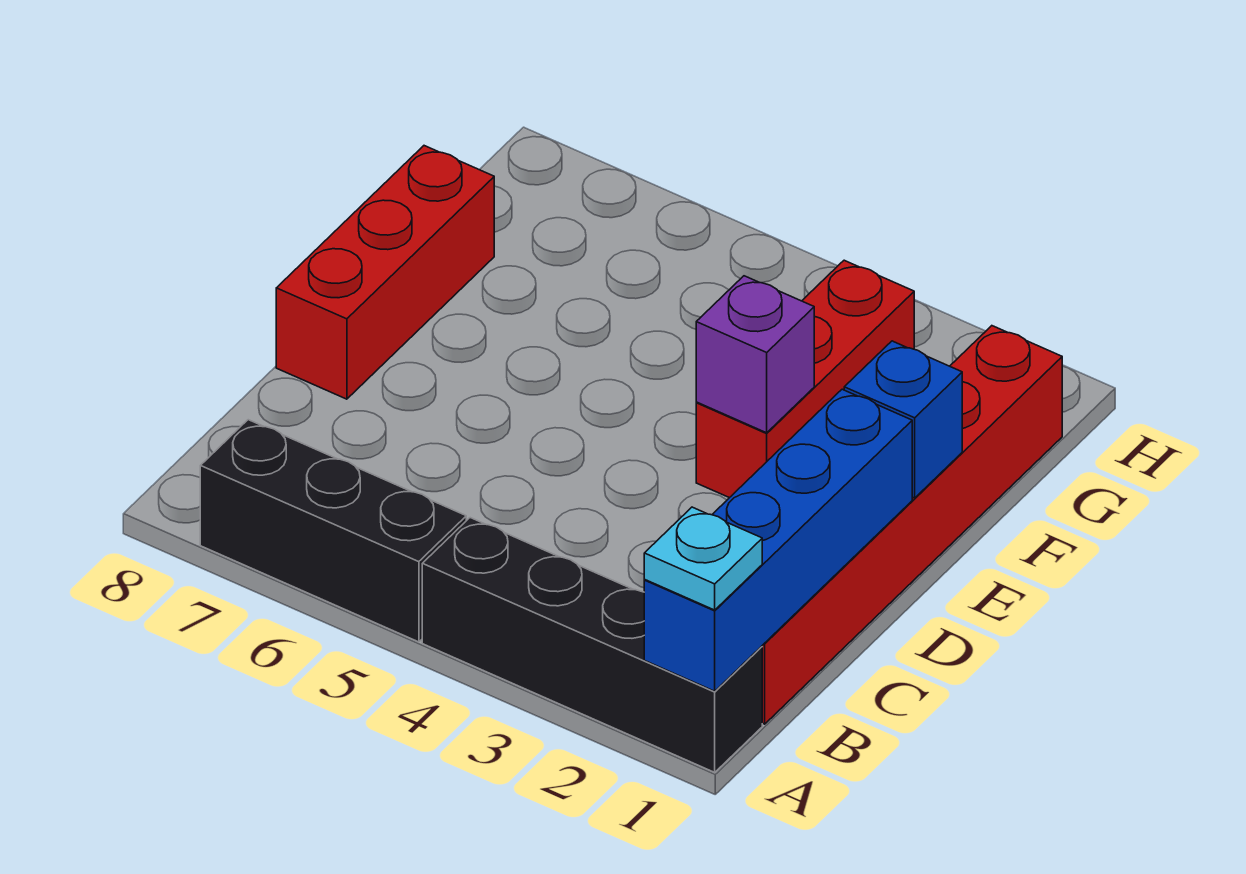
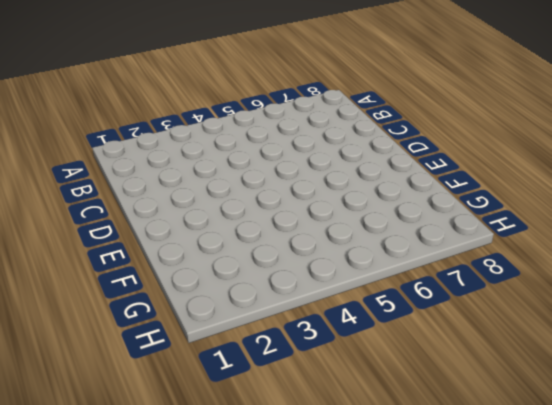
none -> black brick A1:A4 level 1
none -> black brick A5:A7 level 1

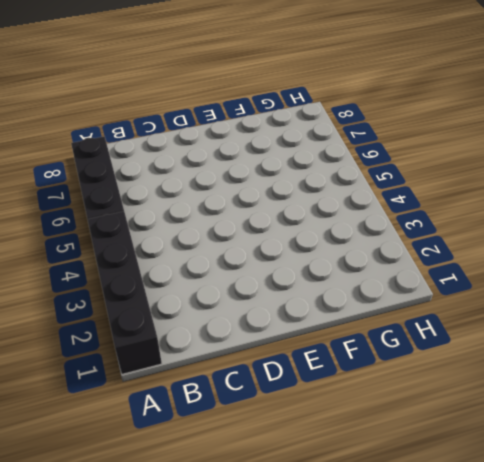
none -> red brick B1:G1 level 1
none -> red brick D8:F8 level 1

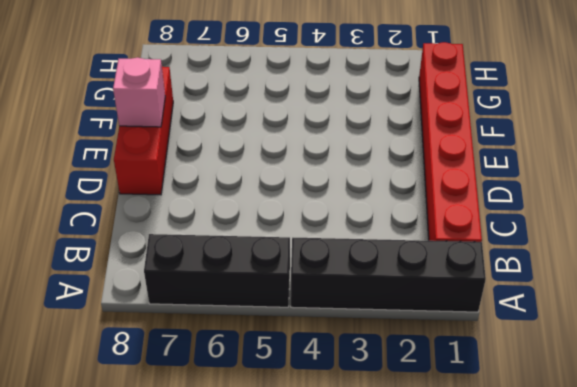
pink brick E8 level 2 -> none
none -> red brick E3:G3 level 1
none -> blue brick A1:D1 level 2

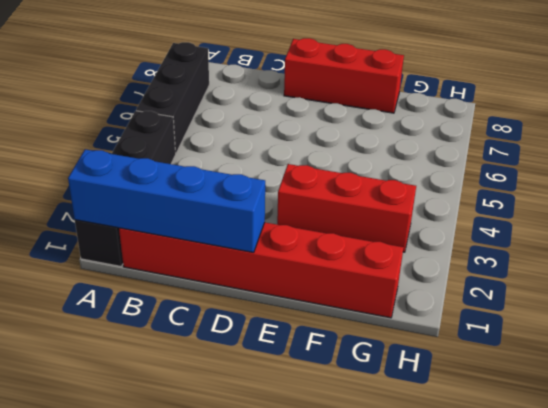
none -> blue brick E1 level 2
none -> purple brick E3 level 2

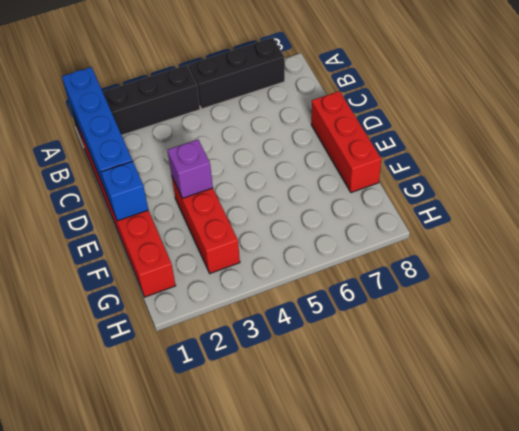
none -> cyan plate A1 level 3

